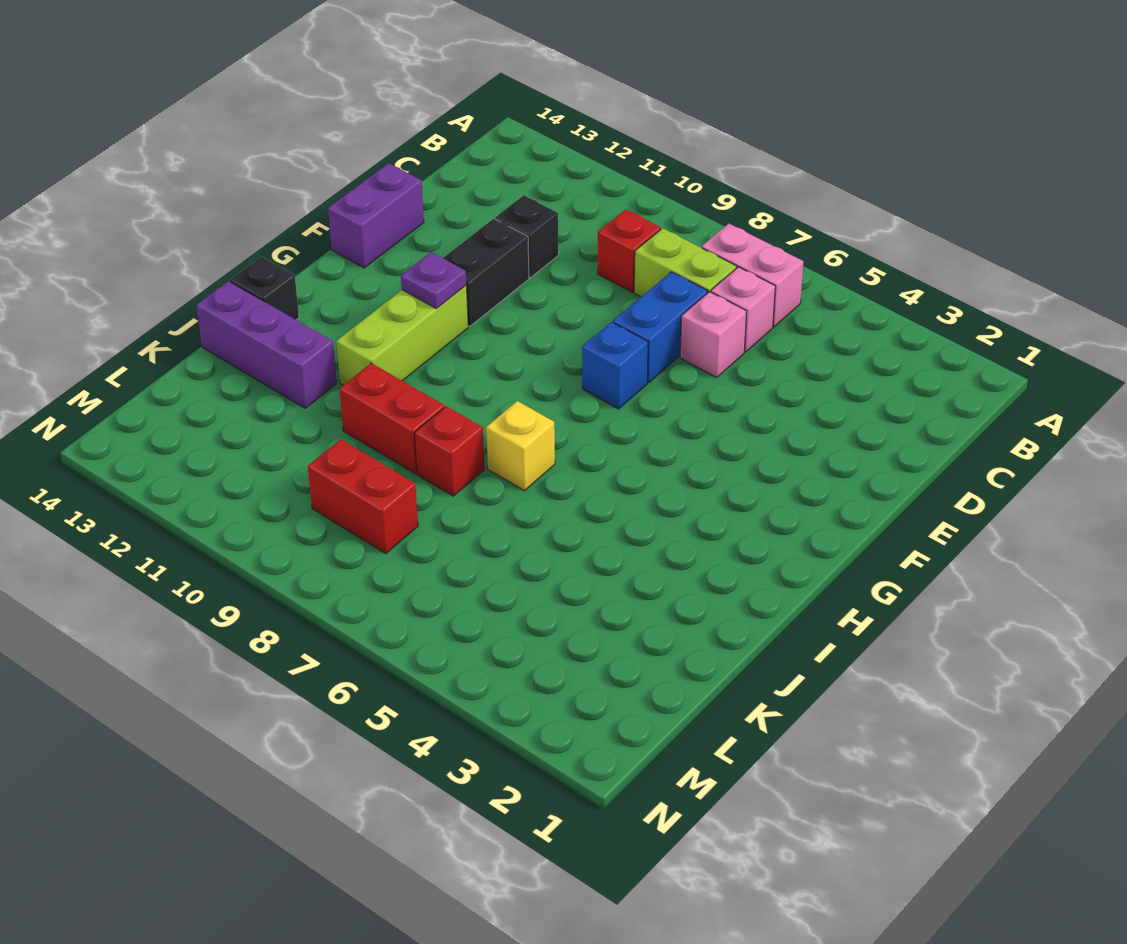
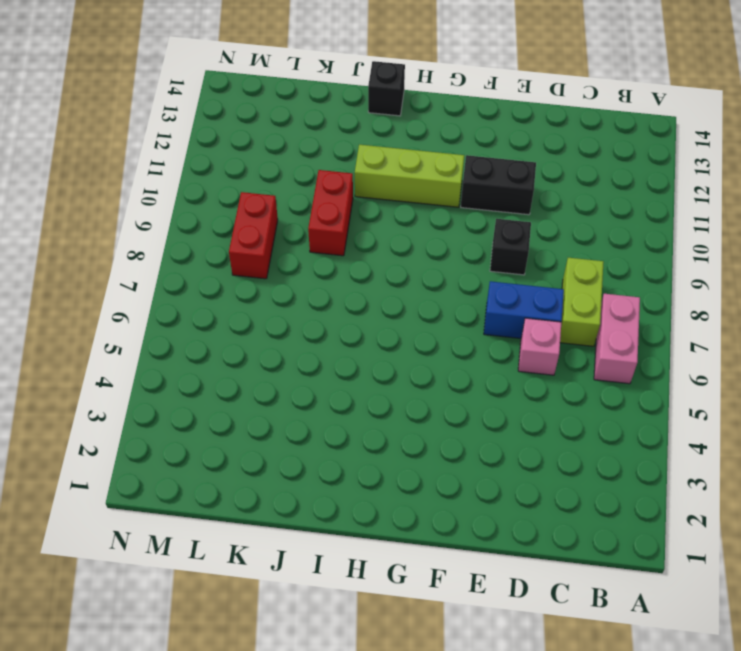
black brick E9 level 1 -> black brick D11 level 1
none -> pink brick C6 level 1
none -> red brick C9 level 1
none -> purple brick E14:F14 level 1

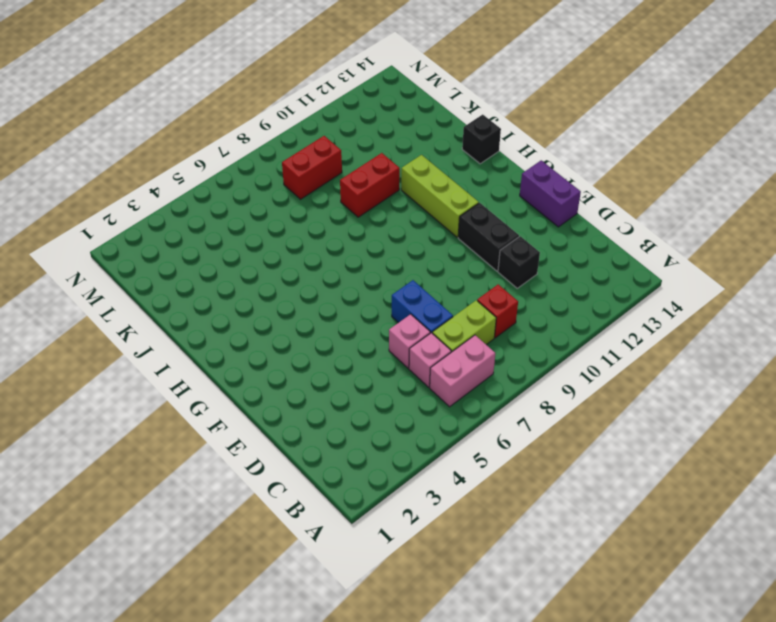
none -> blue brick F7 level 1
none -> yellow brick I7 level 1
none -> red brick J8 level 1

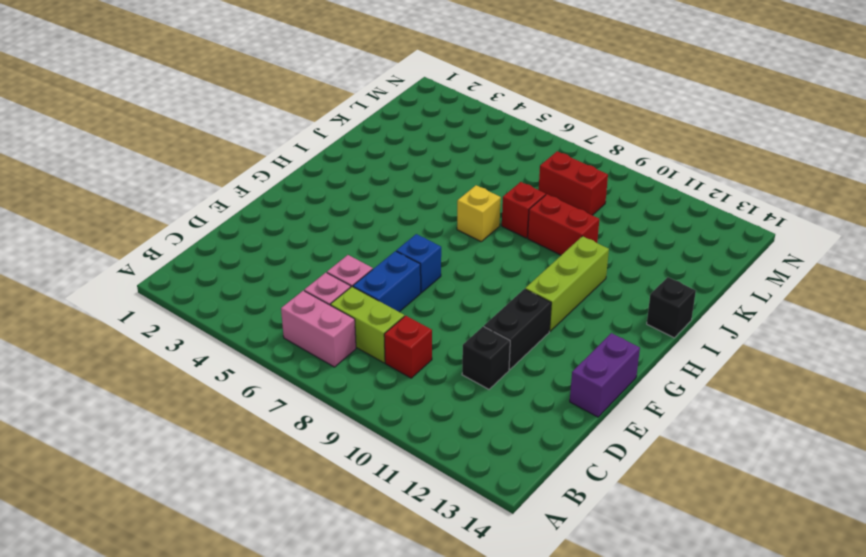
none -> purple brick J12:J14 level 1
none -> purple plate G11 level 2

